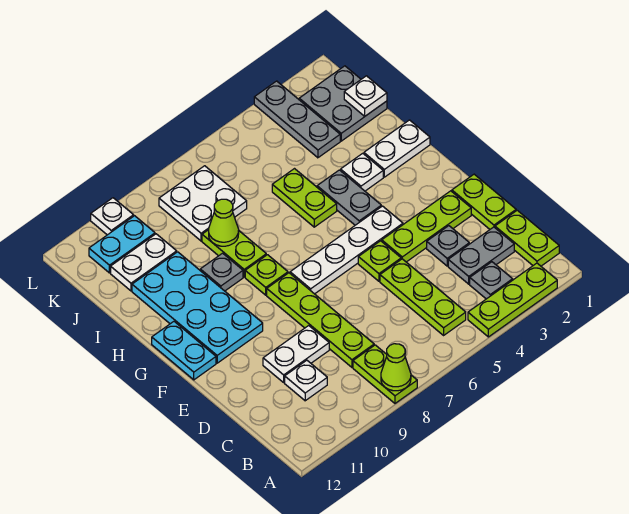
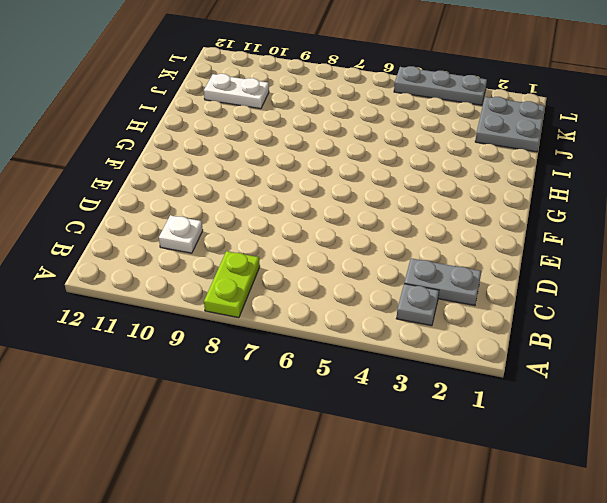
grey plate L3:L5 level 1 -> grey plate J3:L3 level 1
none -> lime plate A2:A4 level 1
none -> lime plate B1:C1 level 1
none -> lime plate B5:D5 level 1
none -> lime plate C8:F8 level 1

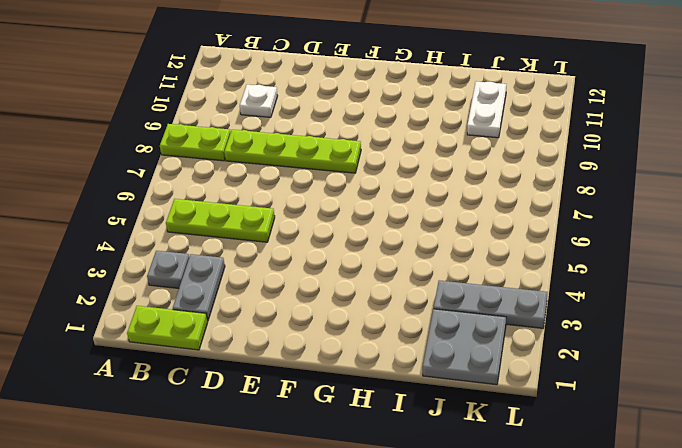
none -> lime plate A2:A4 level 1
none -> lime plate D1:E1 level 1
none -> grey plate D3 level 1
none -> white plate D9:D10 level 1

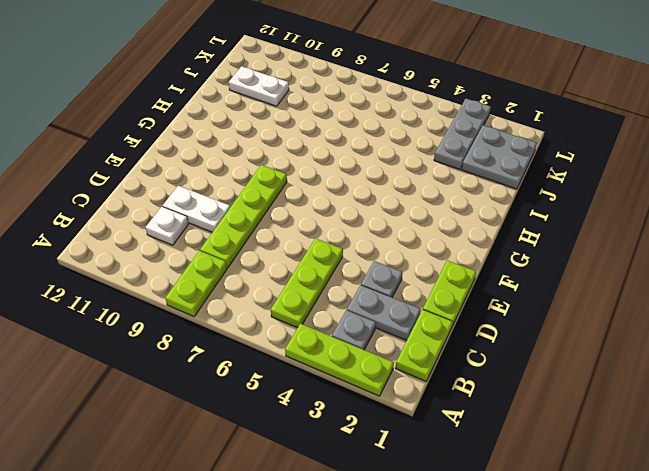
none -> lime plate E2:E4 level 1
none -> lime plate E5 level 1
none -> white plate F4:F7 level 1
none -> cyan plate F10:I11 level 1

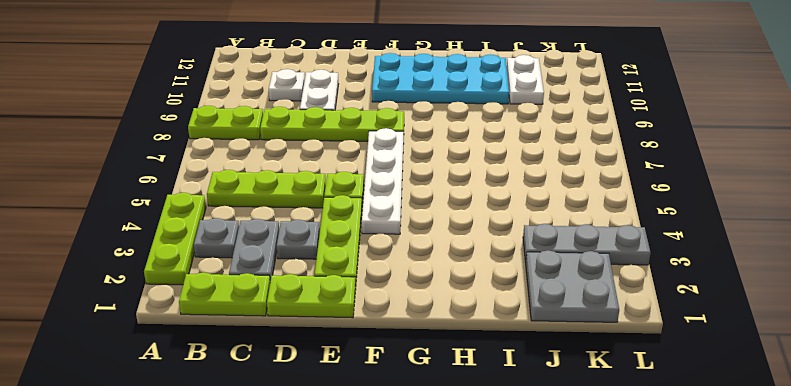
none -> cyan plate F12:G12 level 1
none -> grey plate G4:H4 level 1
none -> lime plate G8 level 1
none -> white plate H1:H2 level 1

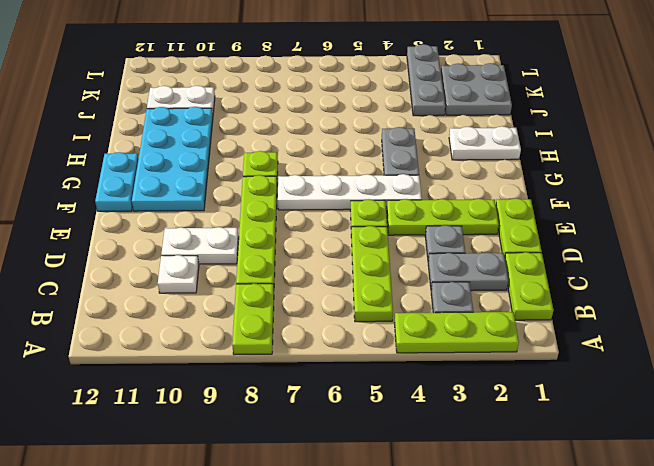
none -> white plate H3 level 1
none -> lime plate H5:I5 level 1
none -> lime plate H8:I8 level 1
none -> grey plate H9 level 1

